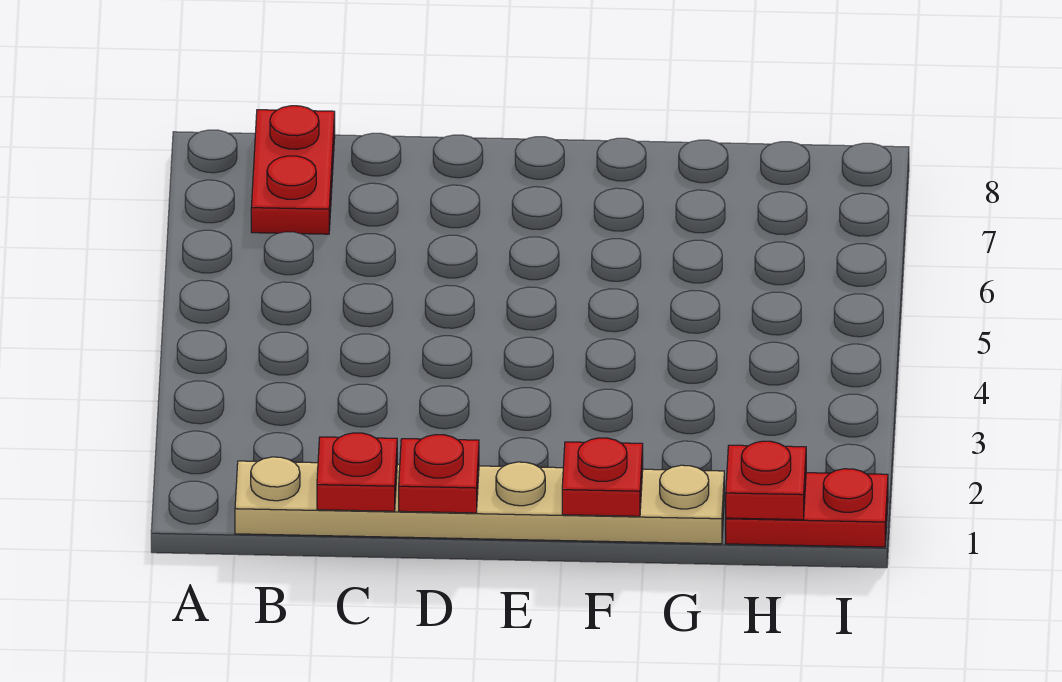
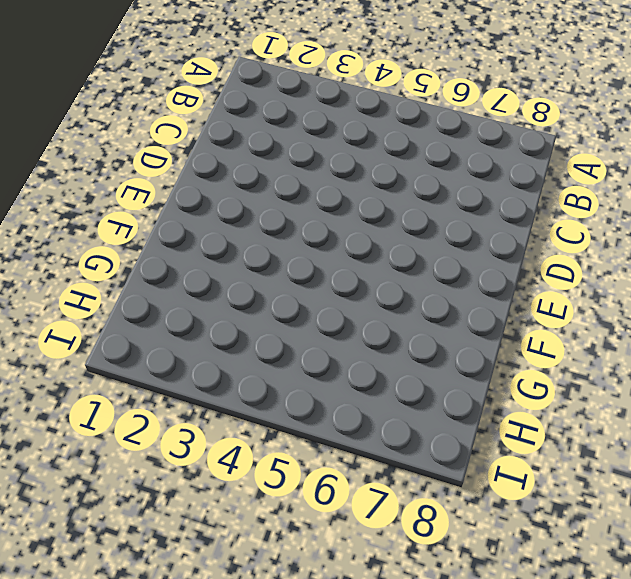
none -> tan plate B1:G1 level 1
none -> red plate B7:B8 level 1

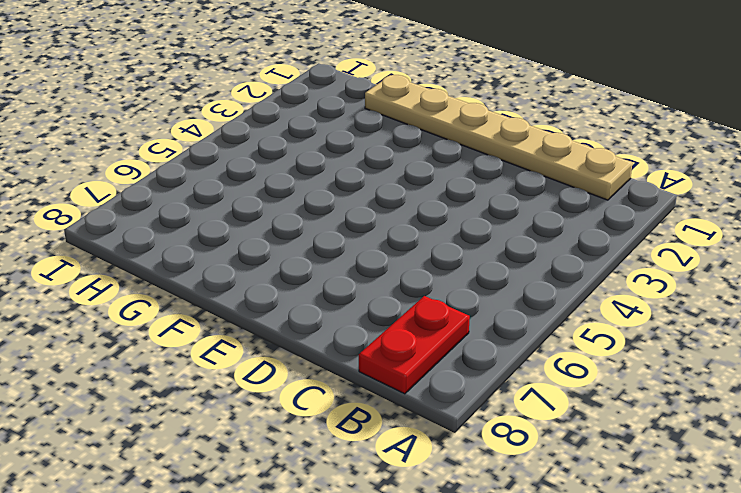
none -> red plate H1:I1 level 1
none -> red plate C1 level 2

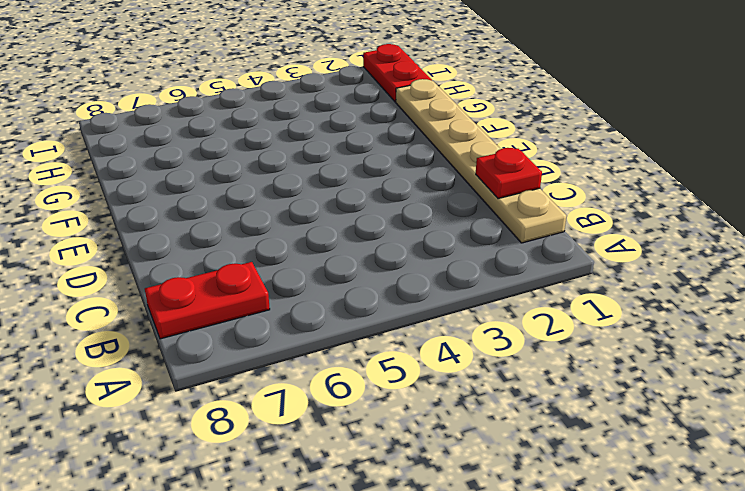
none -> red plate D1 level 2
none -> red plate F1 level 2

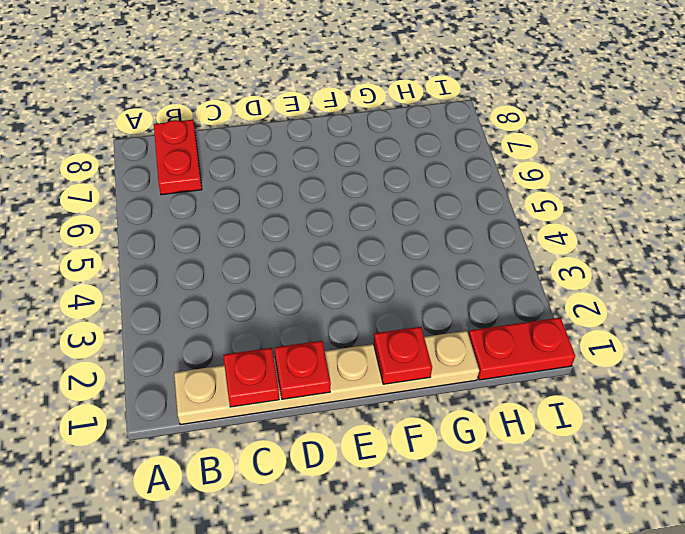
none -> red plate H1 level 2

